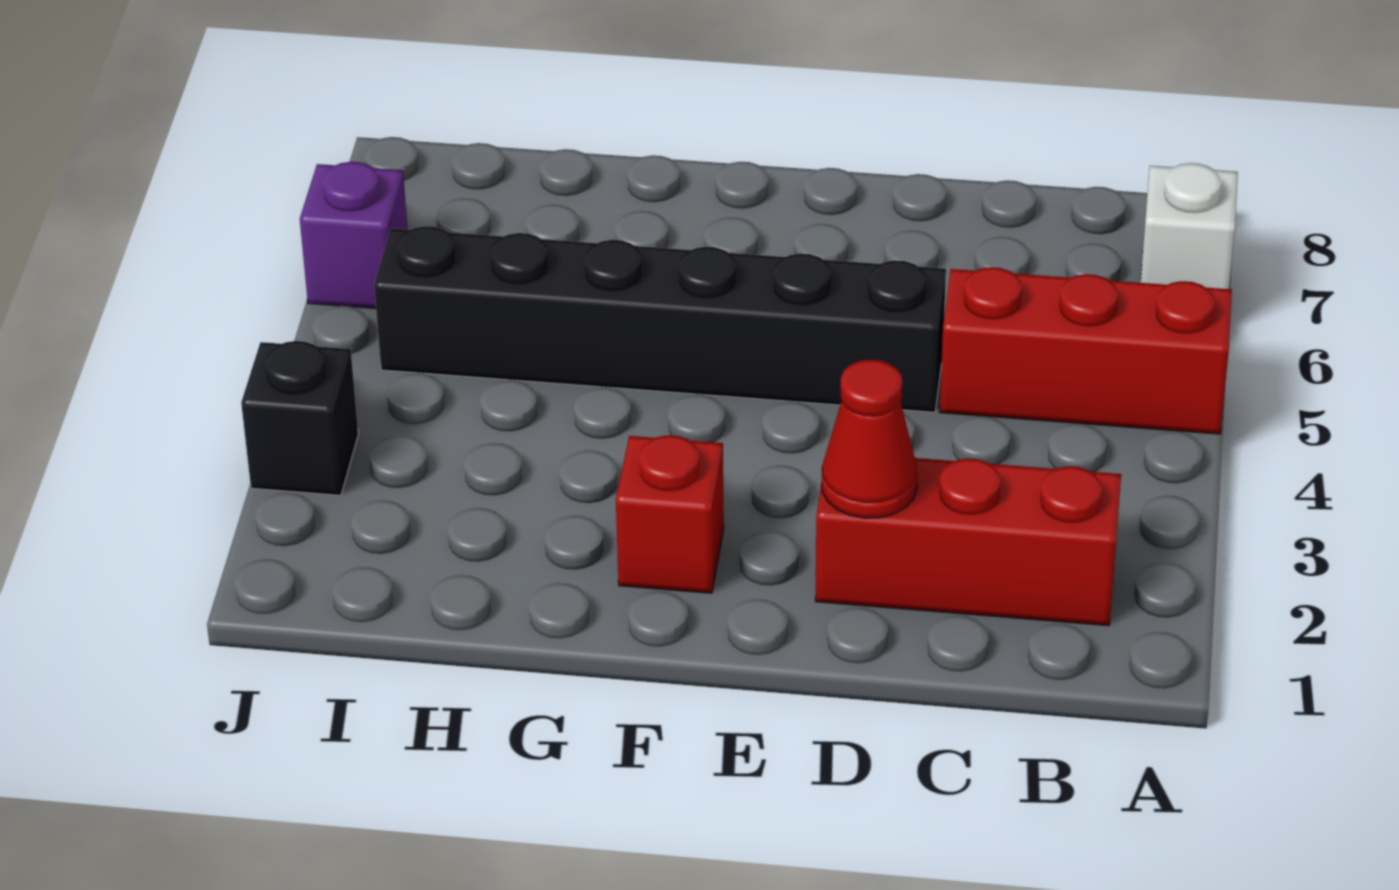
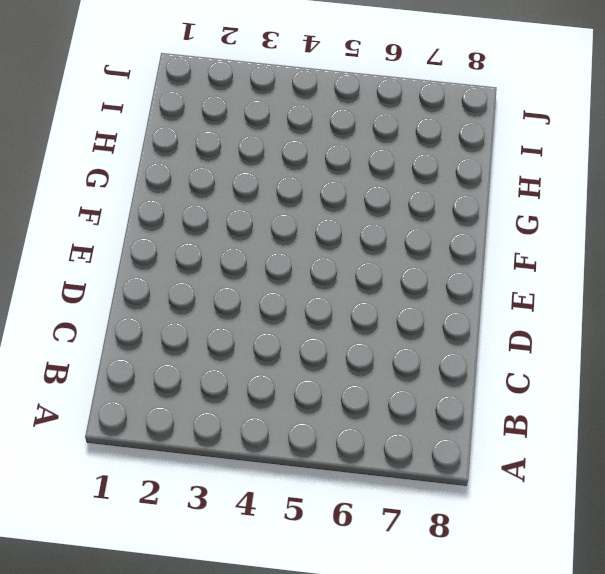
none -> red brick A5:C5 level 1
none -> white brick A7 level 1

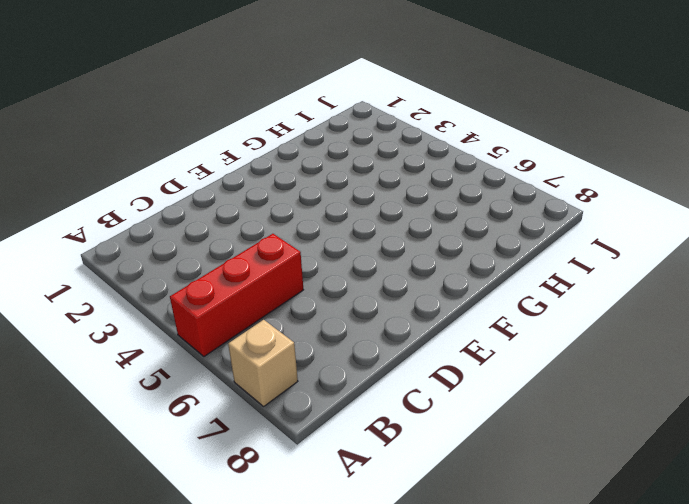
tan brick A7 level 1 -> white brick A7 level 1
none -> red brick B2:D2 level 1
none -> black brick D5:I5 level 1

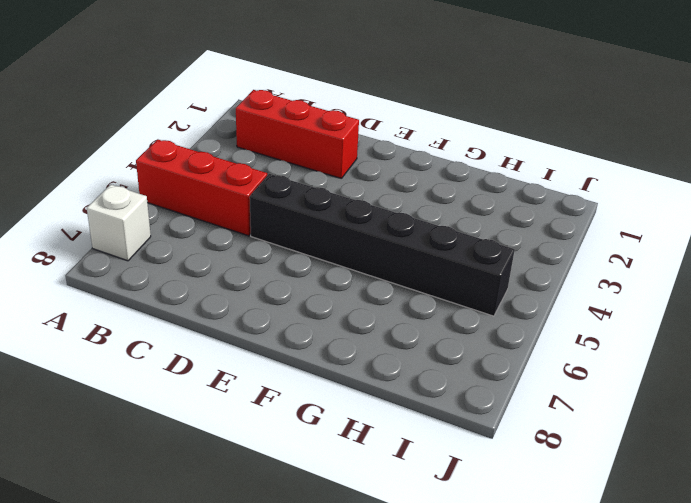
none -> red brick F2 level 1
none -> black brick J3 level 1

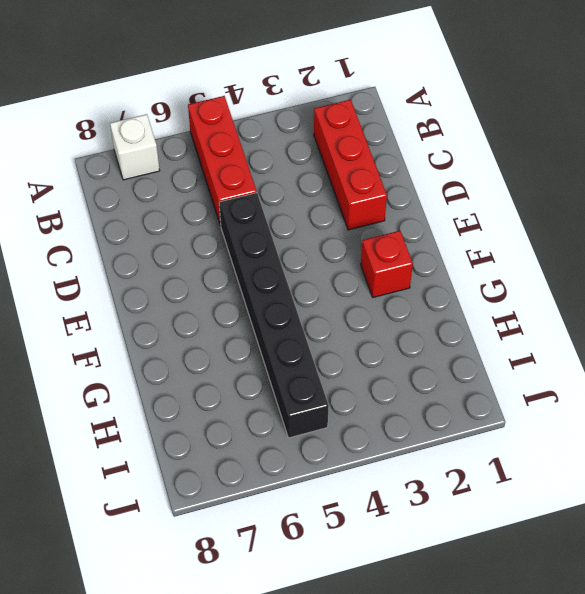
none -> black brick J3 level 1
none -> purple brick J6 level 1

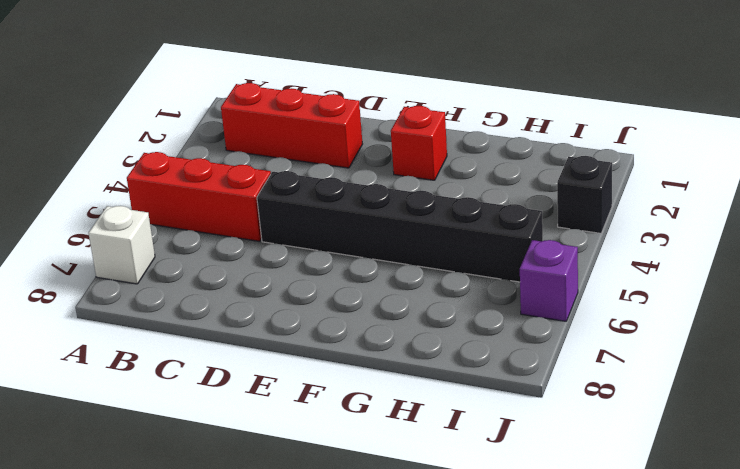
none -> red cone D2 level 2

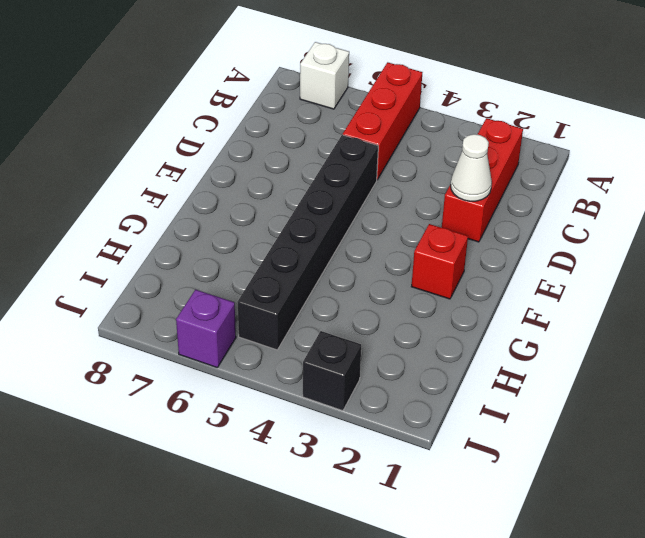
white cone D2 level 2 -> red cone D2 level 2

